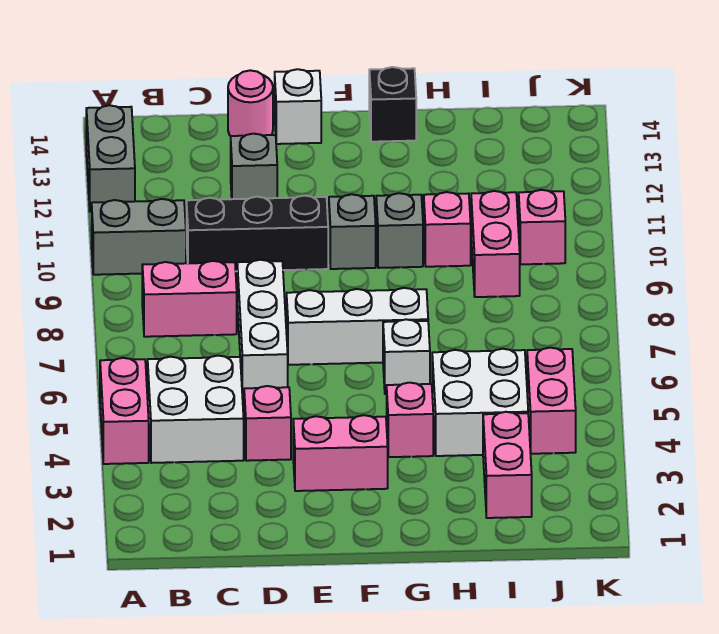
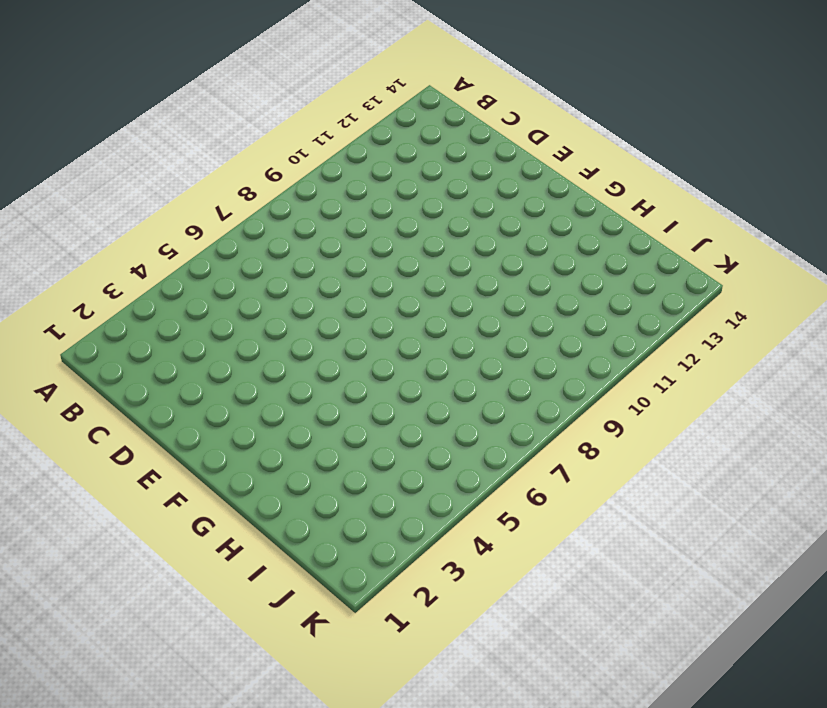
none -> pink brick A4:A5 level 1
none -> grey brick A10:B10 level 1
none -> grey brick A12:A13 level 1

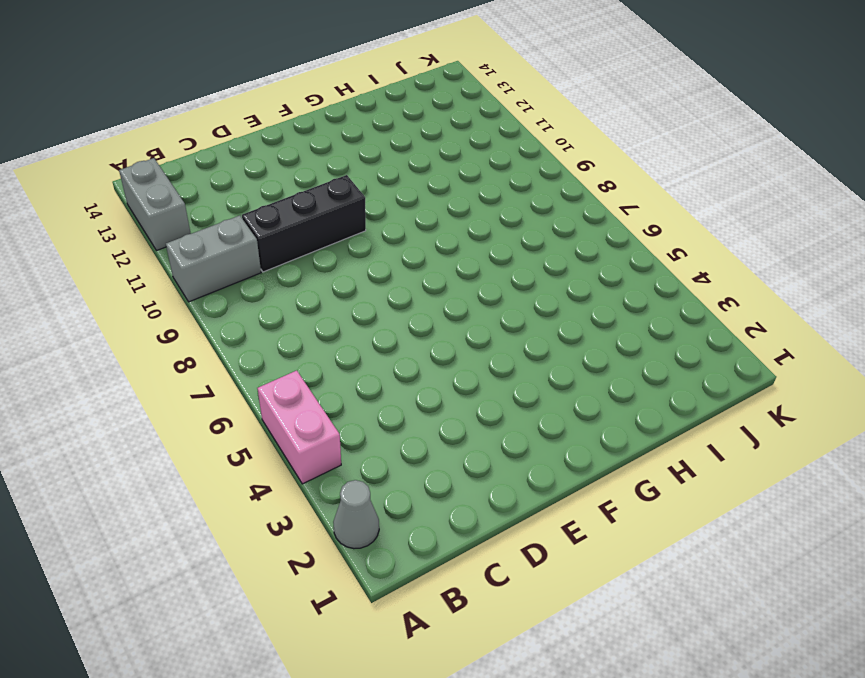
grey cone A2 level 1 -> none
none -> white brick B4:C5 level 1
none -> pink brick B8:C8 level 1
none -> pink brick D4 level 1

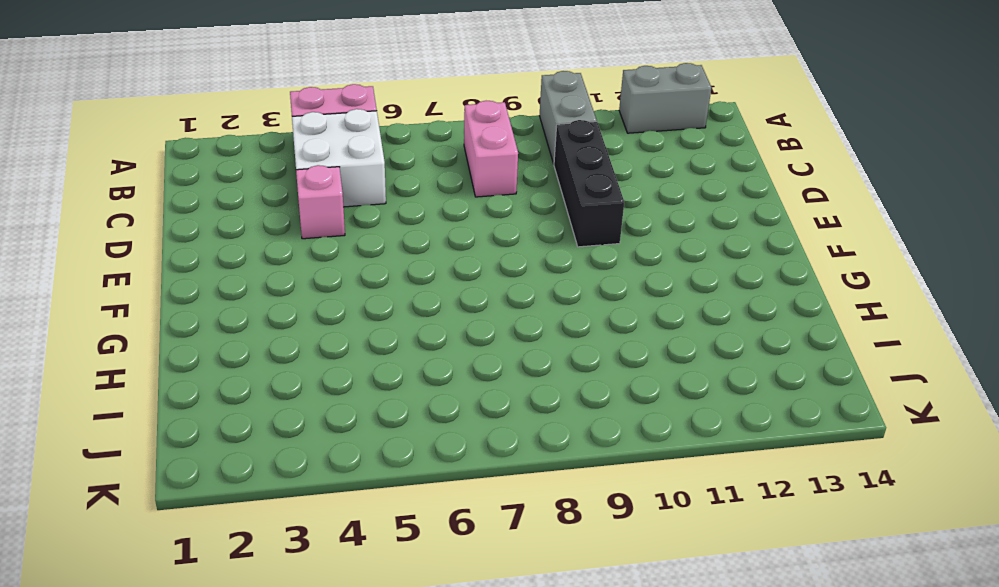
none -> white brick D6:D8 level 1
none -> grey brick D12 level 1
none -> pink round brick D14 level 1

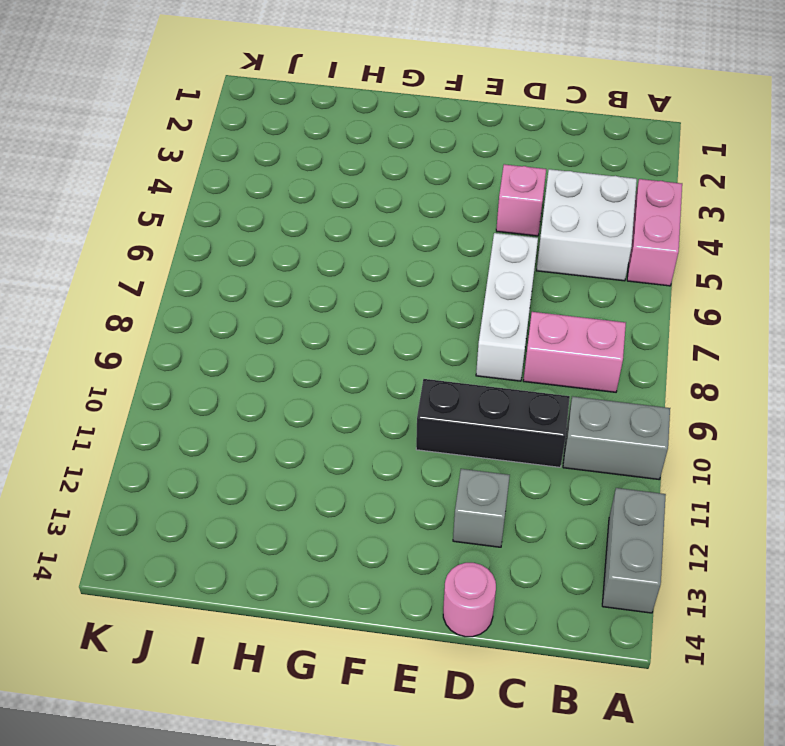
none -> pink brick E3:F3 level 1
none -> white brick E7:G7 level 1
none -> white brick E14 level 1

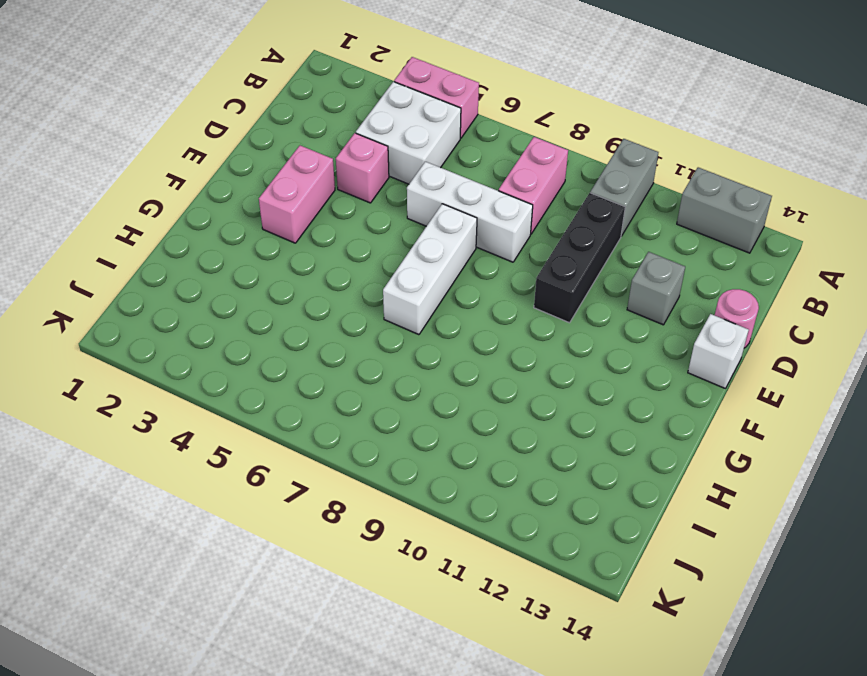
none -> grey brick F10 level 1
none -> pink brick G4 level 1
none -> white brick G6 level 1

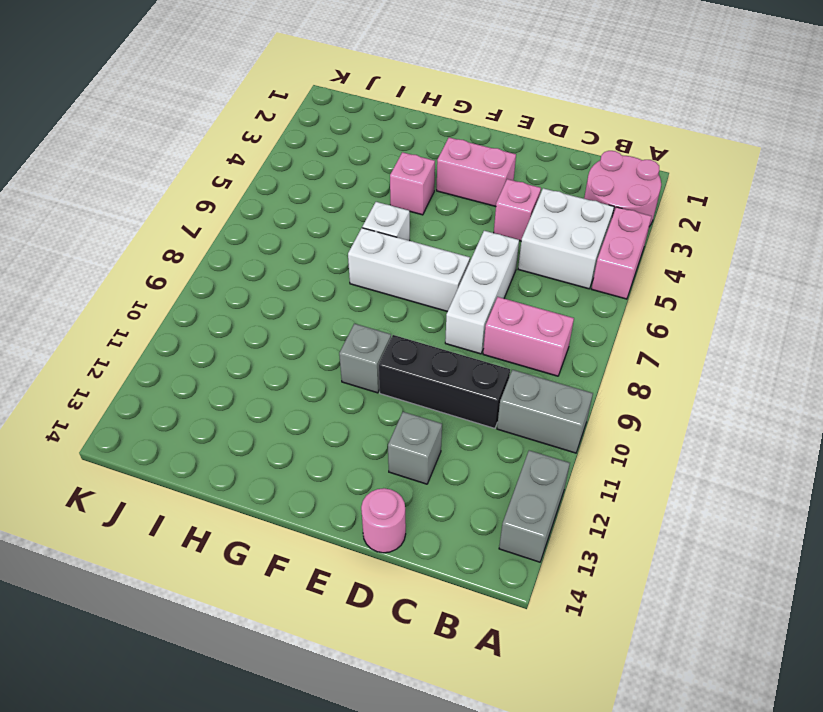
pink round brick A2:B3 level 1 -> none
none -> white brick E14 level 1
none -> grey brick G10 level 1
none -> black brick G14 level 1

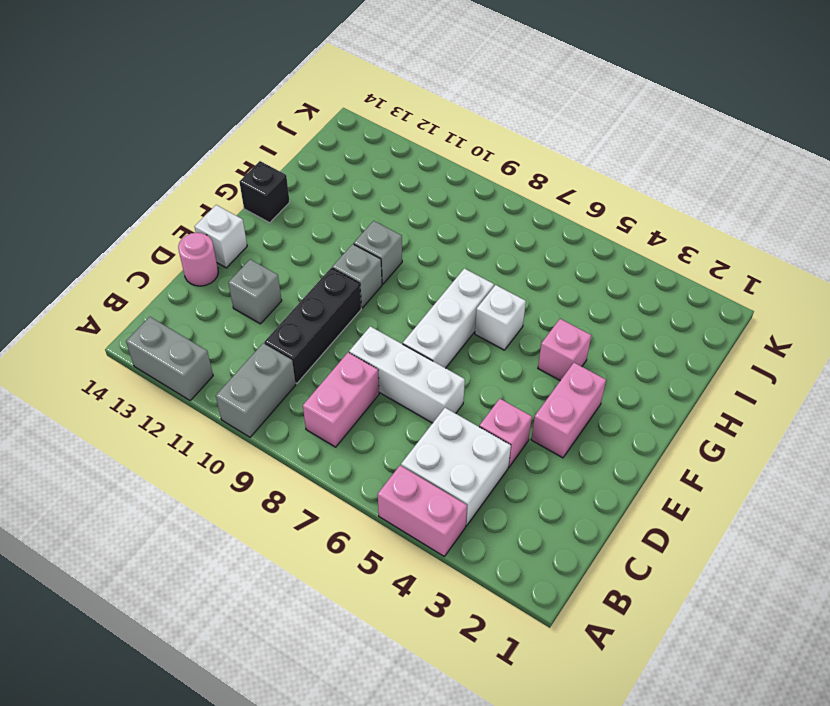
none -> white brick H4:I5 level 1
none -> pink brick H10 level 1
none -> pink brick I2:I3 level 1

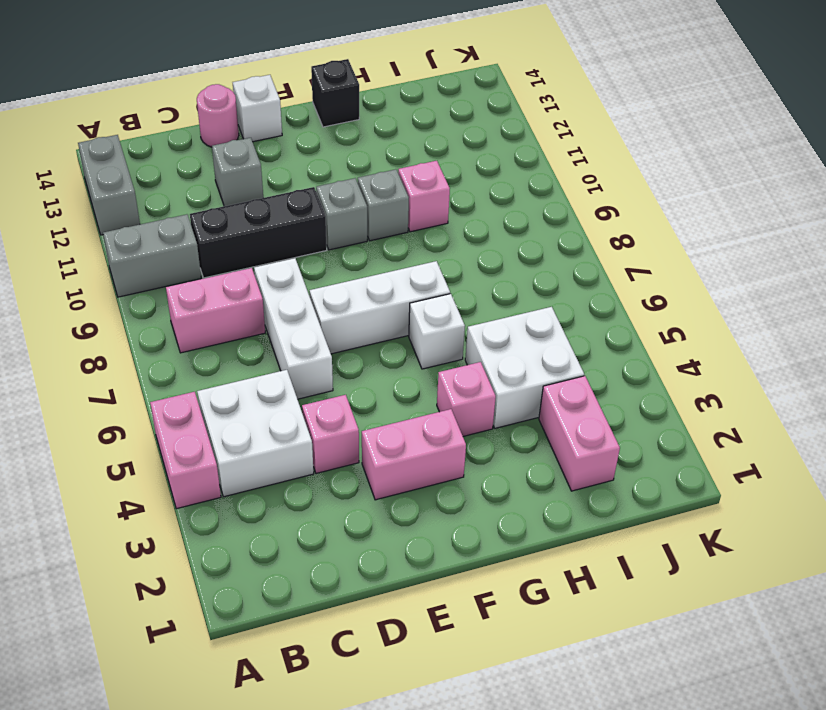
none -> pink brick I9:I10 level 1
none -> pink brick J4:J5 level 1
none -> pink brick J10 level 1

